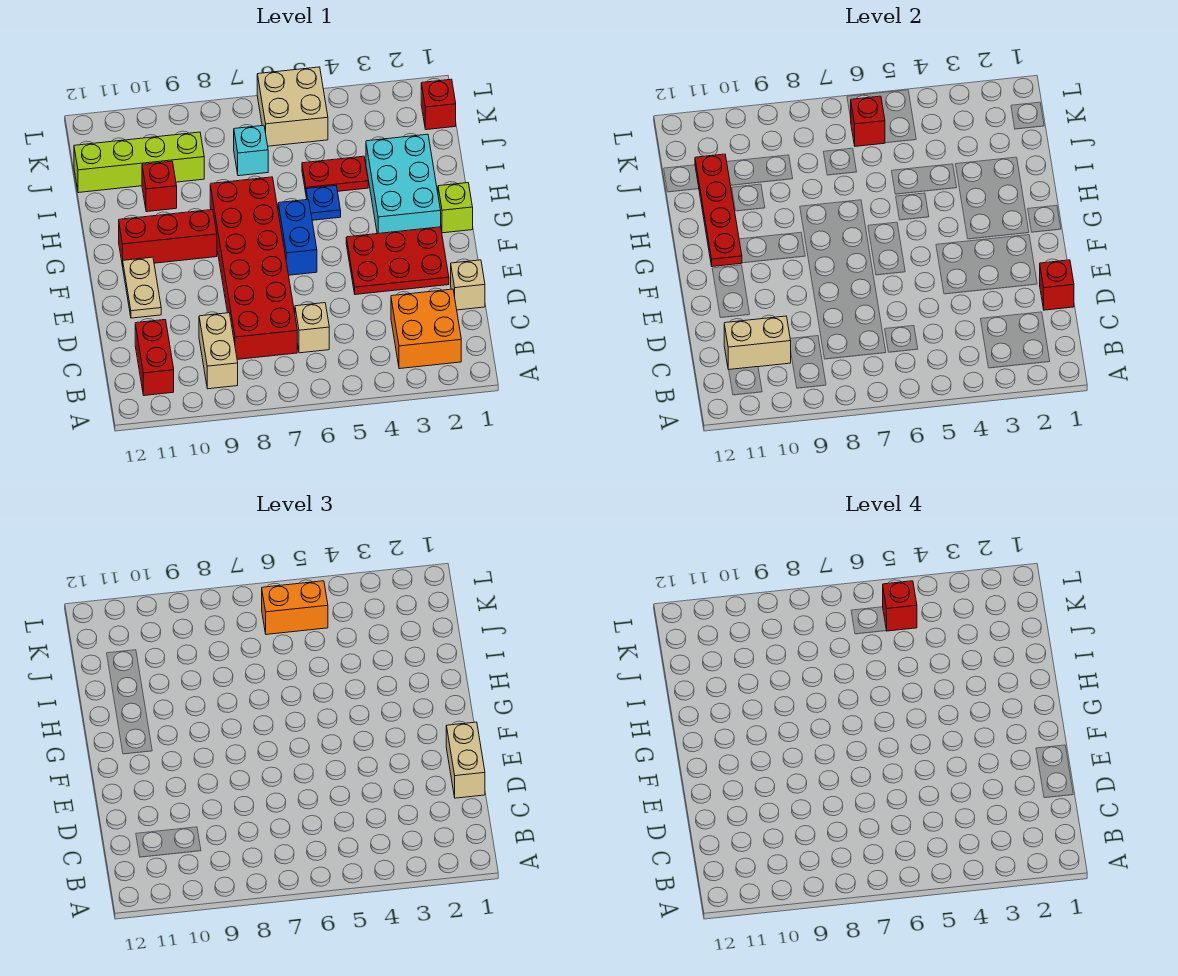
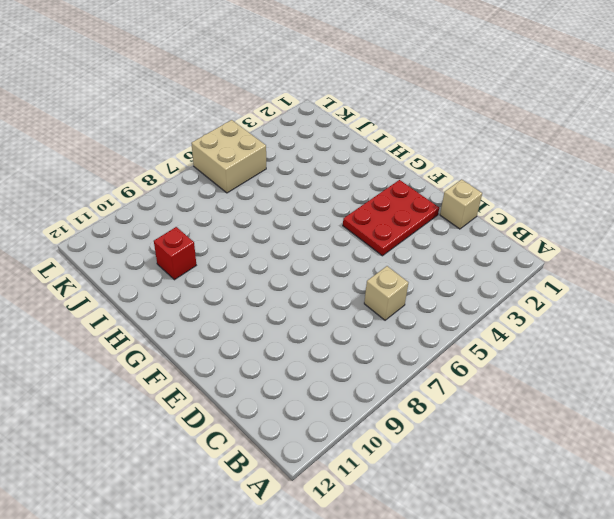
none -> orange brick B2:C3 level 1
none -> tan brick B9:C9 level 1
none -> red brick B11:C11 level 1

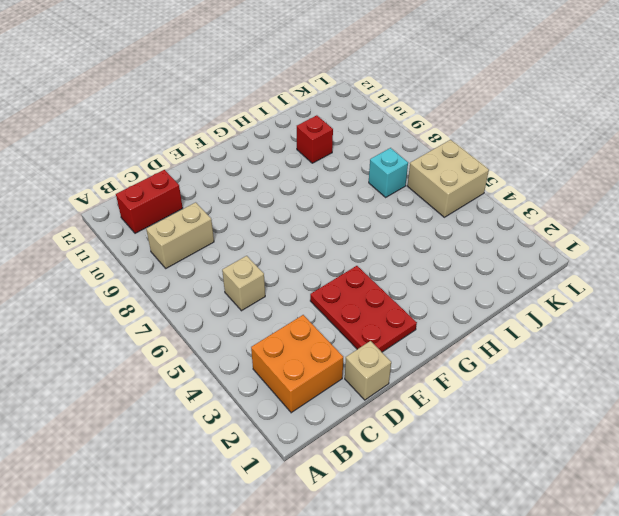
none -> red brick C7:H8 level 1
none -> tan plate E11:F11 level 1
none -> blue brick F6:G6 level 1

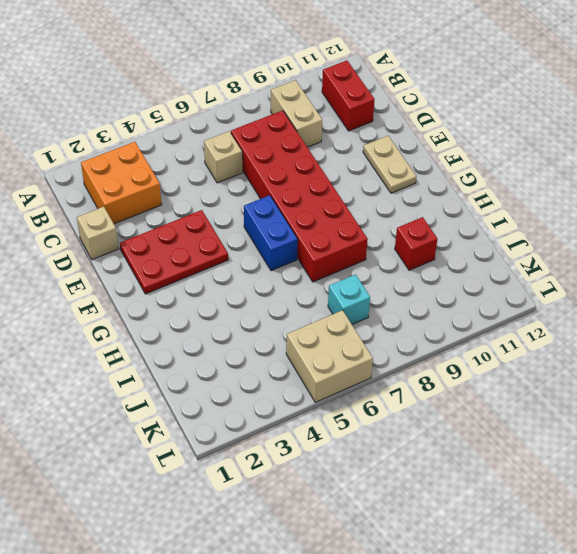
none -> lime brick G1 level 1
none -> cyan brick G2:I3 level 1
none -> red brick G9:G11 level 1

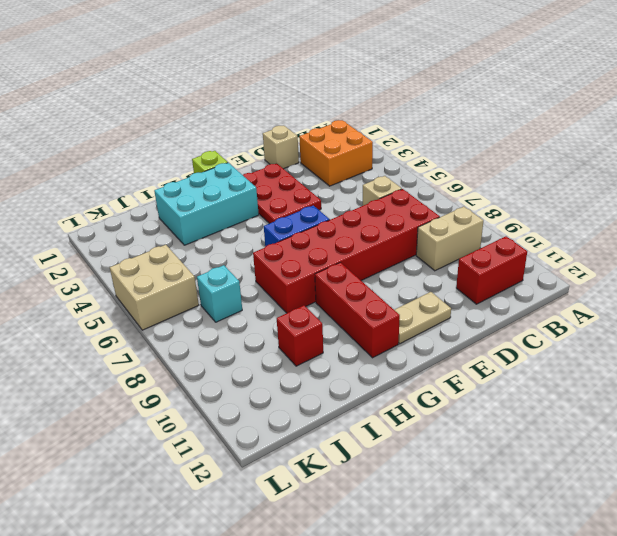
none -> blue plate H5 level 1
none -> red plate I4:I5 level 1
none -> lime brick J9:J12 level 1

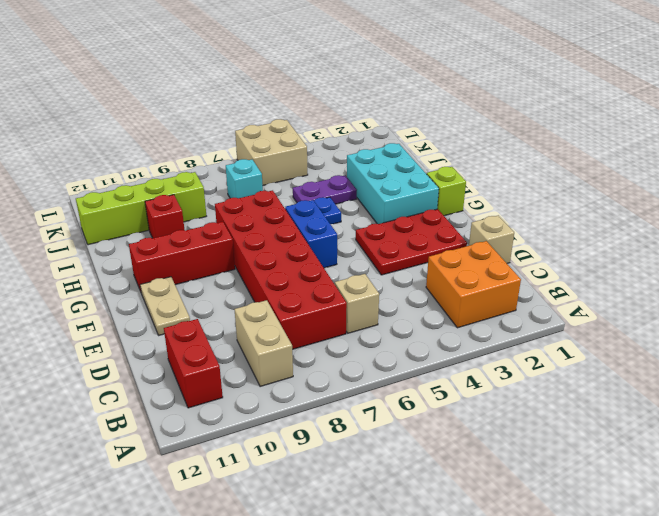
purple plate I4:I5 level 1 -> red plate I4:I5 level 1
none -> red brick K1 level 1
none -> tan brick C10:C11 level 2
none -> red brick D1 level 2

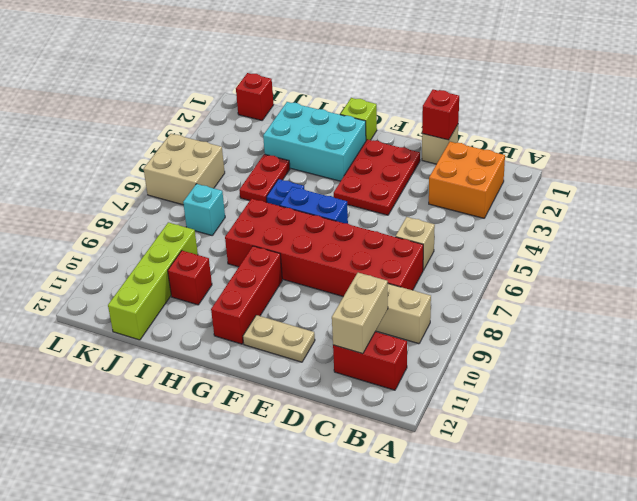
none -> red plate G11:J11 level 2
none -> red brick K6 level 2
none -> tan brick D1:E1 level 3

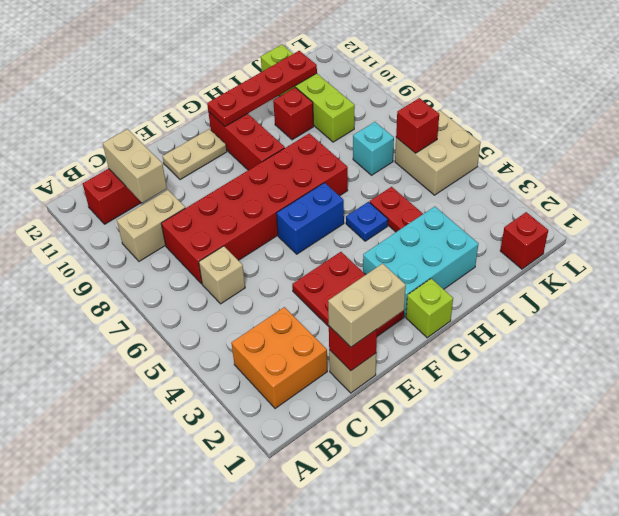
none -> orange brick K5:K6 level 3
none -> red brick K5 level 4

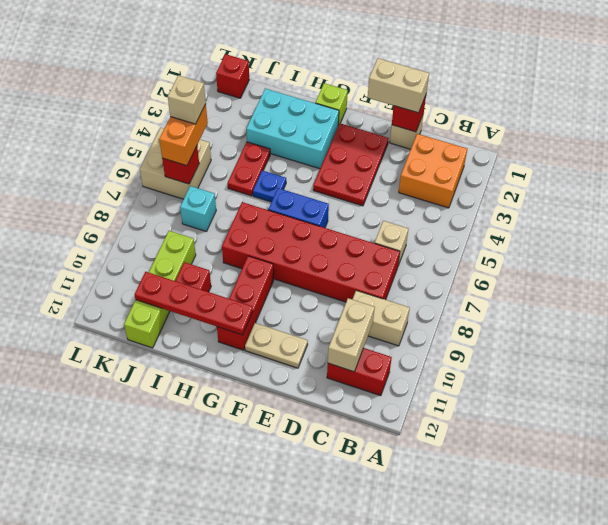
tan brick K5 level 4 -> red brick K5 level 4

